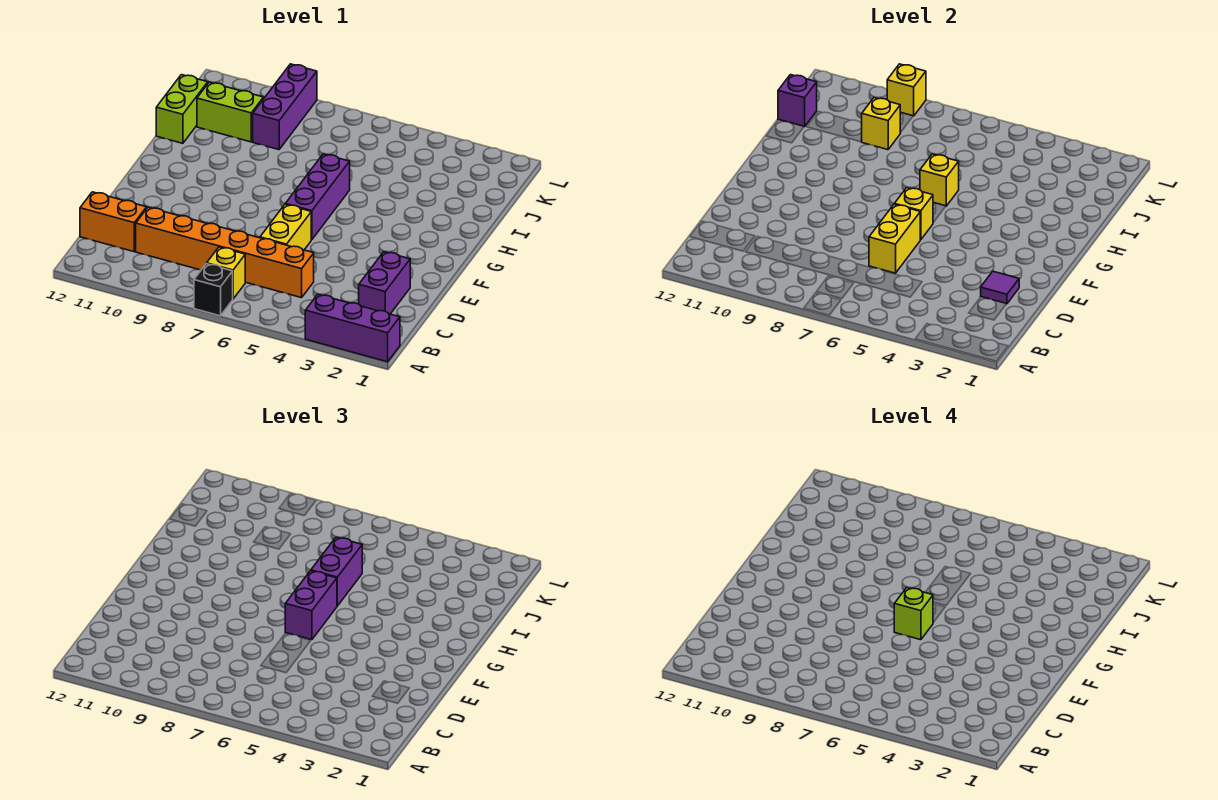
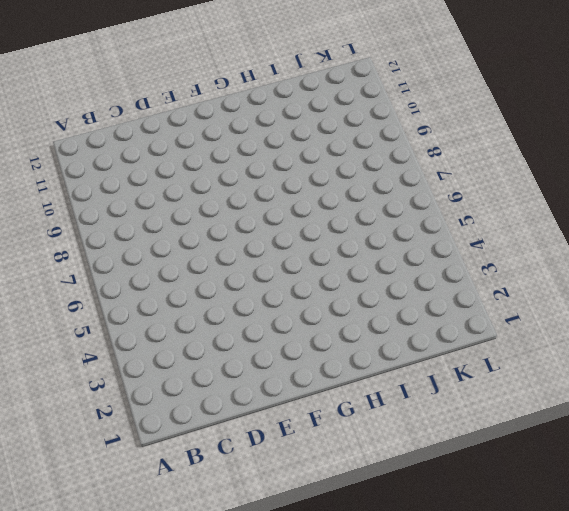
none -> purple brick A1:A3 level 1
none -> black brick A7 level 1
none -> yellow brick B7 level 1

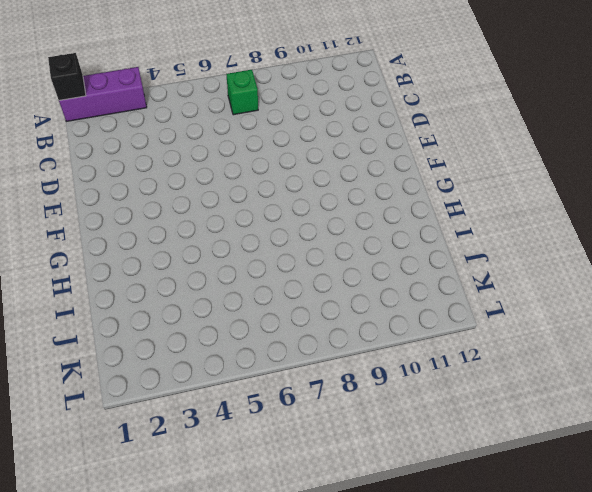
black brick A1 level 2 -> black brick A7 level 1
green brick B7 level 1 -> yellow brick B7 level 1
none -> purple brick C2:D2 level 1
none -> orange brick C5:C10 level 1
none -> orange brick C11:C12 level 1

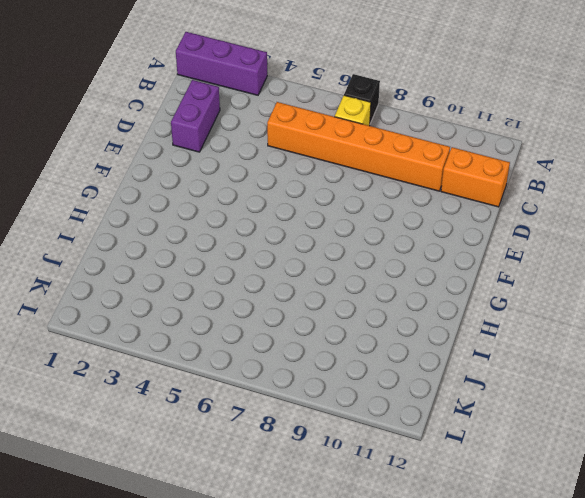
none -> yellow brick D6:E6 level 1
none -> purple brick F6:H6 level 1
none -> lime brick I12:J12 level 1

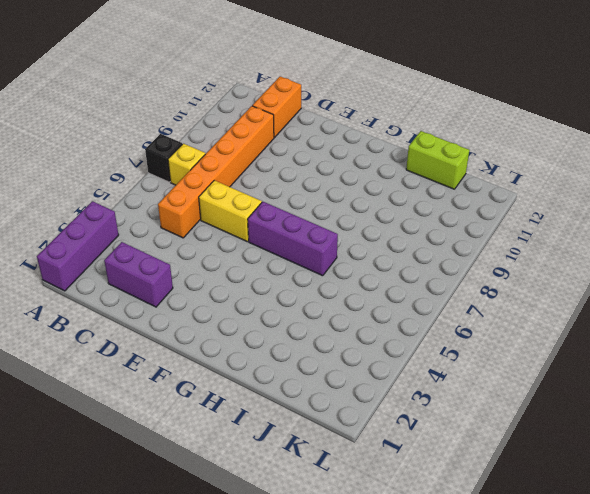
none -> purple brick J9:L9 level 1
none -> lime brick J10:J11 level 1
none -> purple tile D2 level 2

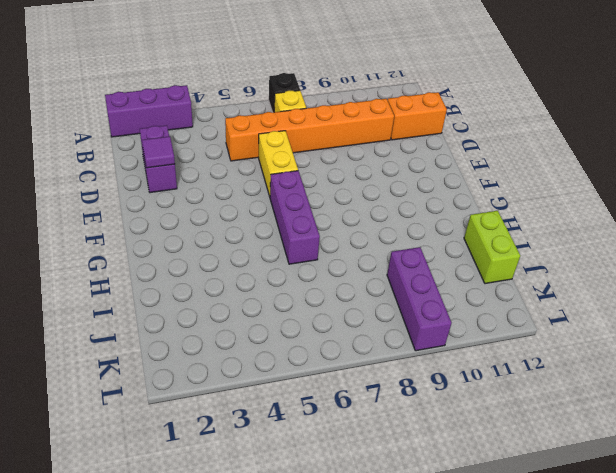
none -> lime brick J10:J11 level 1
none -> yellow brick D6:E6 level 2
none -> yellow brick F6 level 2

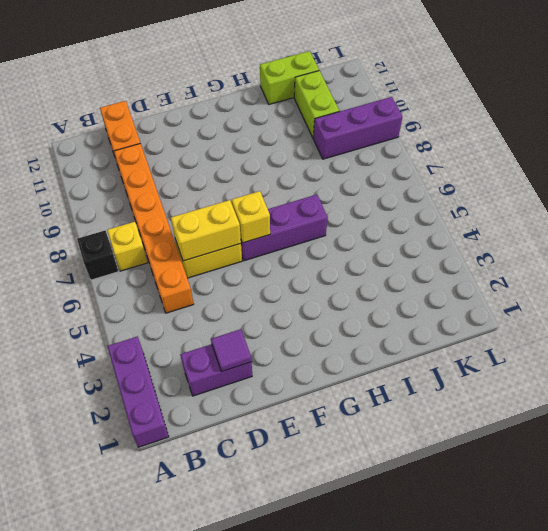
none -> yellow brick H6 level 2
none -> yellow brick J9 level 2
none -> purple brick J12 level 2

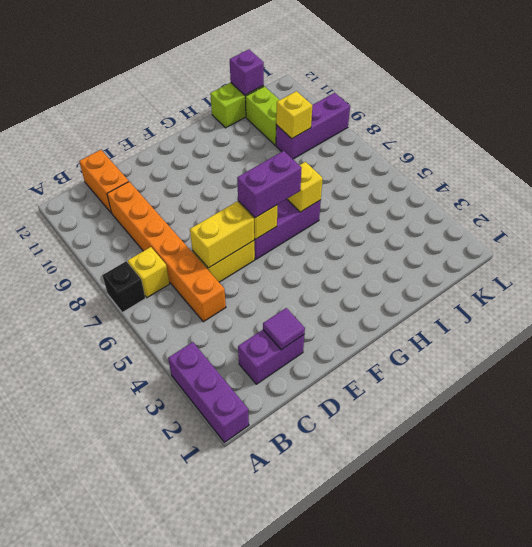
none -> yellow brick L9 level 2
none -> purple brick H6:I6 level 3
none -> lime brick F6 level 4

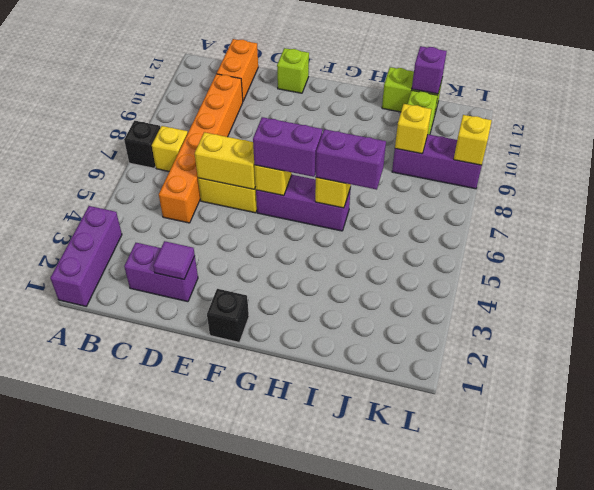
lime brick E12 level 1 -> lime brick F6 level 4
black brick F1 level 1 -> none

